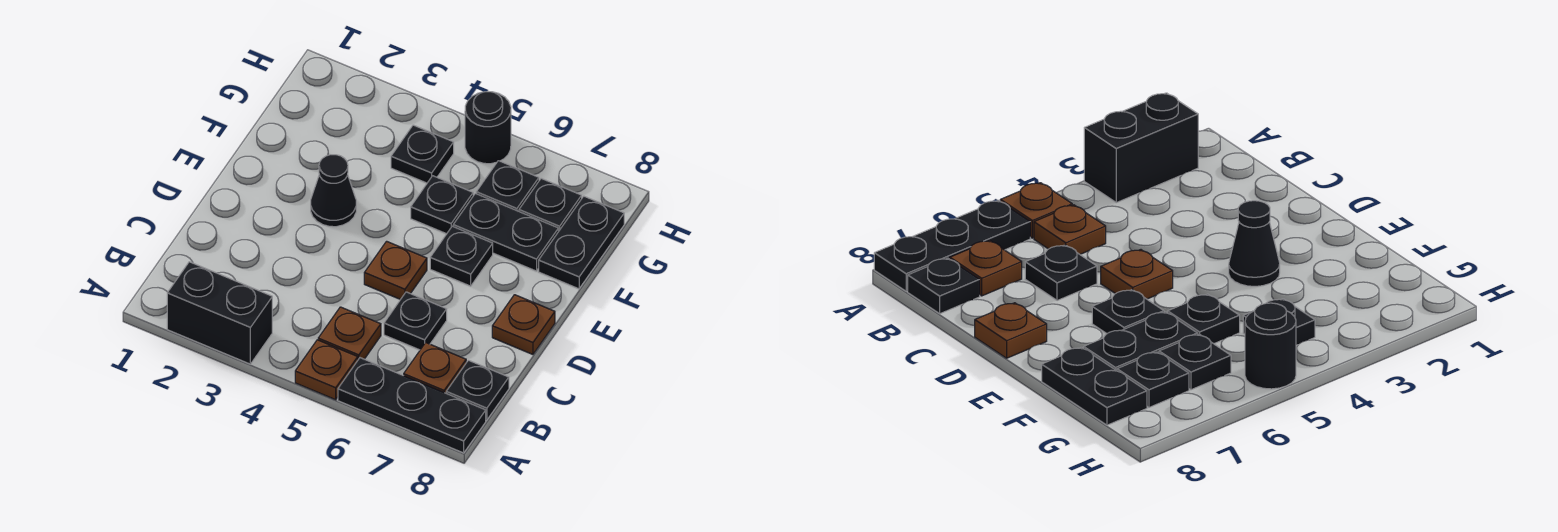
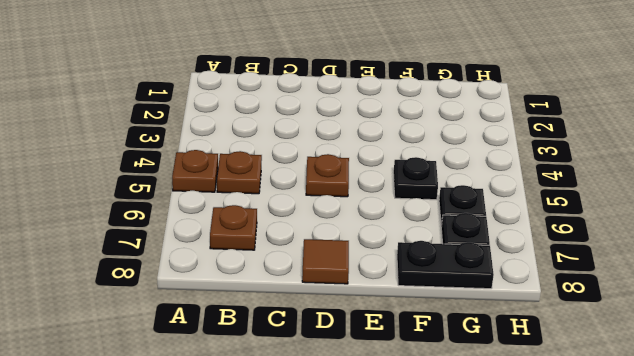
brown tile D8 level 1 -> brown plate D8 level 1
none -> black brick A2:A3 level 1
none -> black plate A6:A8 level 1
none -> black plate B8 level 1

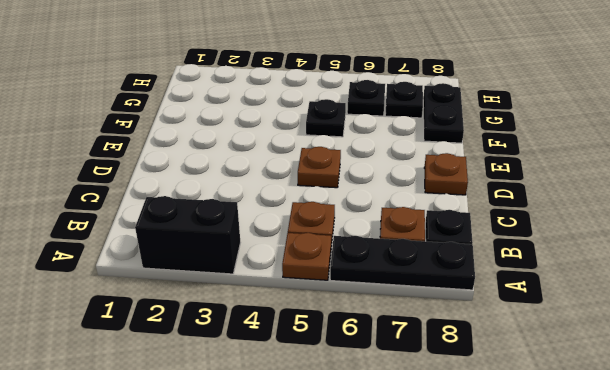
none -> black plate C6 level 1
none -> black cone E3 level 1
none -> black plate E6 level 1

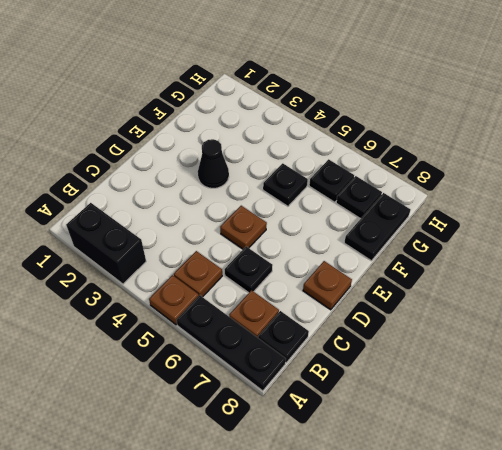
none -> black plate E6 level 1
none -> black plate F6:F7 level 1
none -> black plate G4 level 1

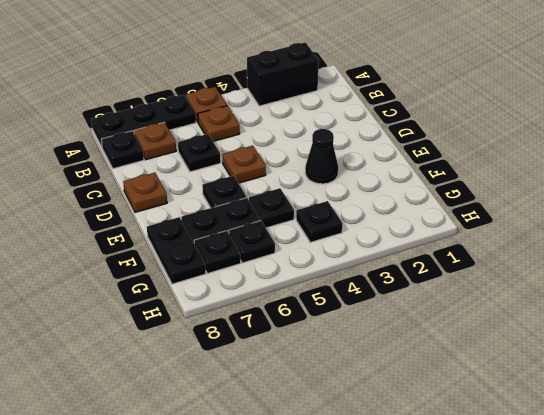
none -> black round brick H5 level 1

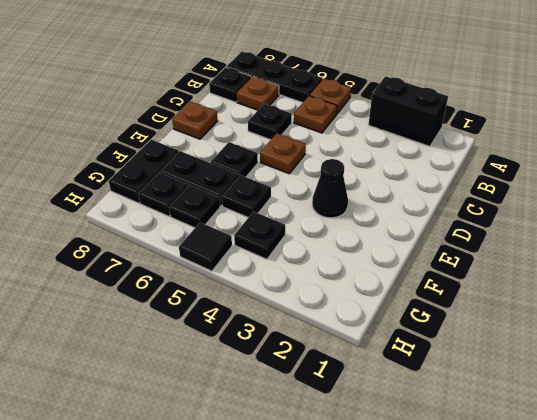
black tile H5 level 1 -> black round brick H5 level 1

